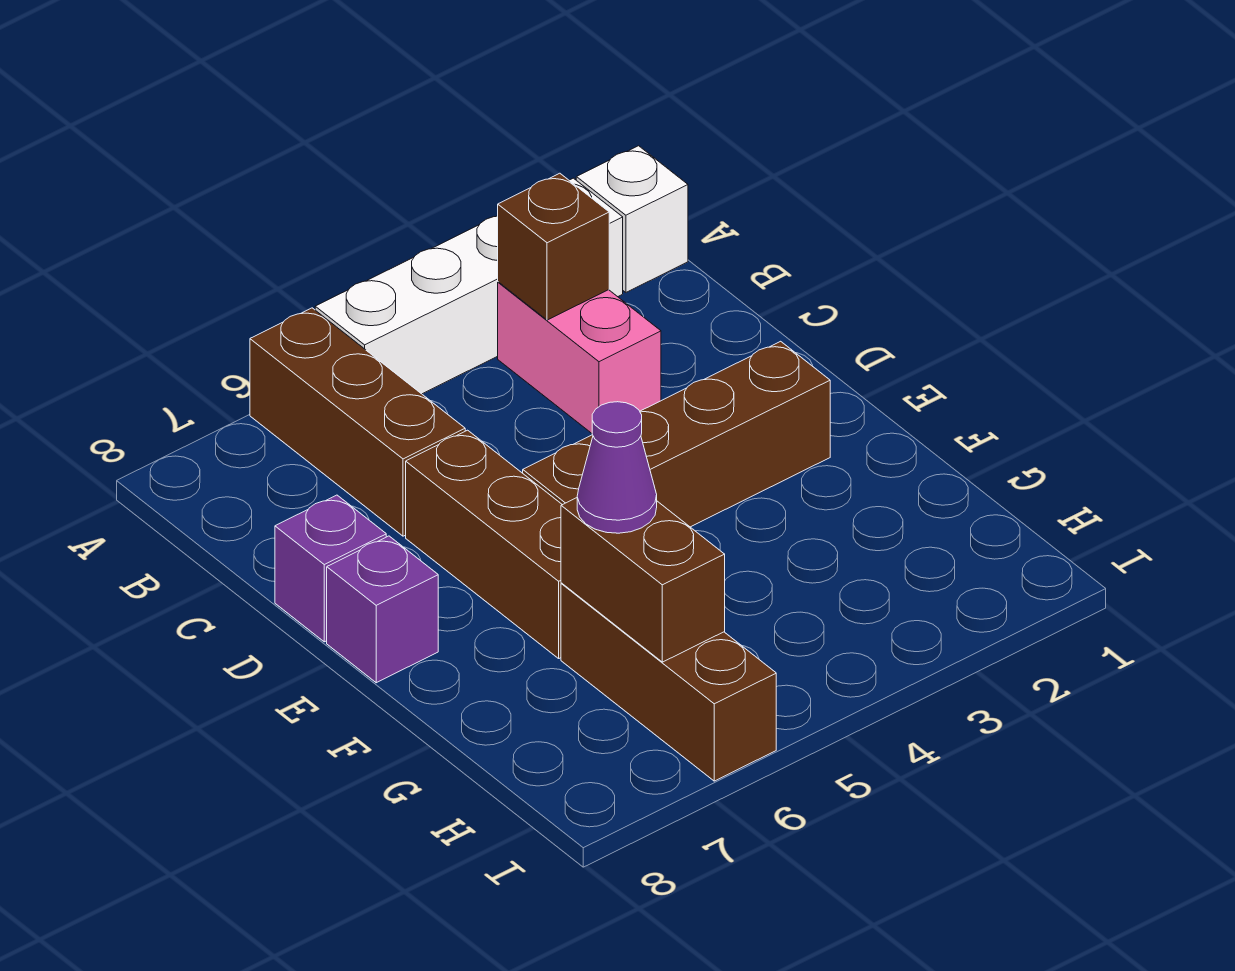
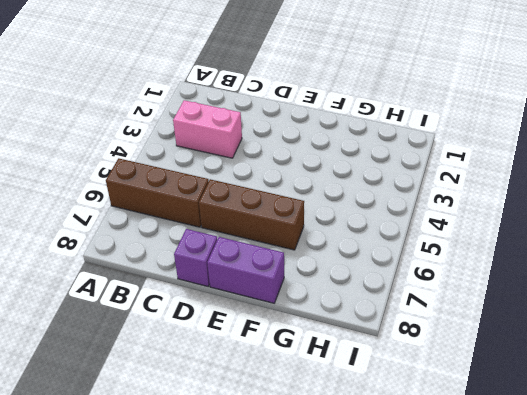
purple brick E8:F8 level 1 -> purple brick E8 level 1
none -> white brick A1 level 1
none -> white brick A2:A5 level 1
none -> brown brick E2:E5 level 1

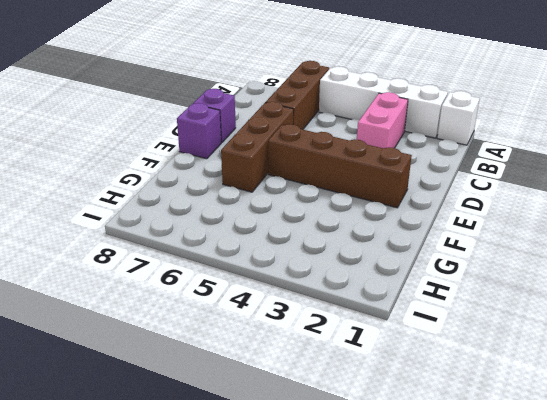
none -> brown brick G6:I6 level 1
none -> brown brick B3 level 2
none -> brown brick G6:H6 level 2

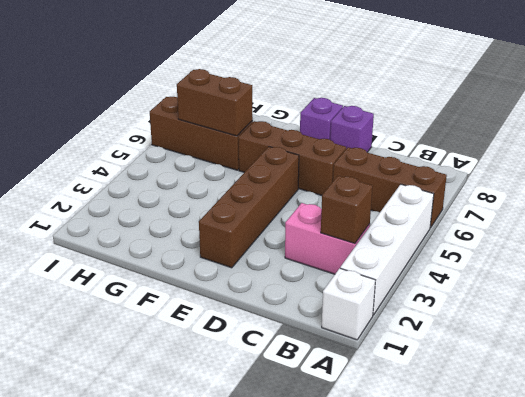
none -> purple cone G6 level 3

